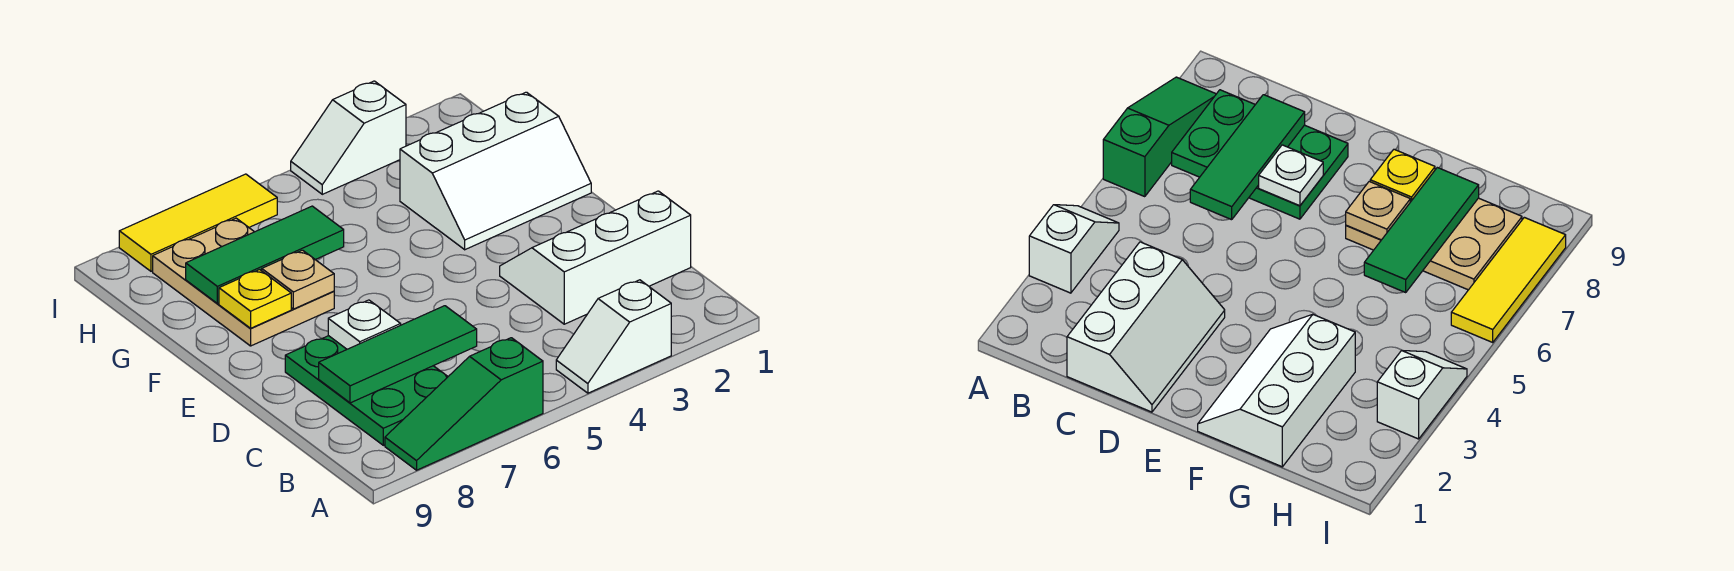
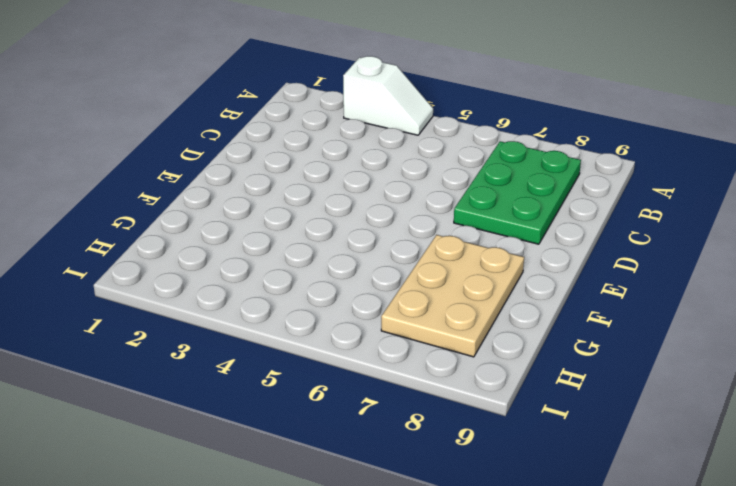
none -> green slope A6:A8 level 1 top 6
none -> white slope C1:D3 level 1 top C
none -> white slope F1:G3 level 1 top G

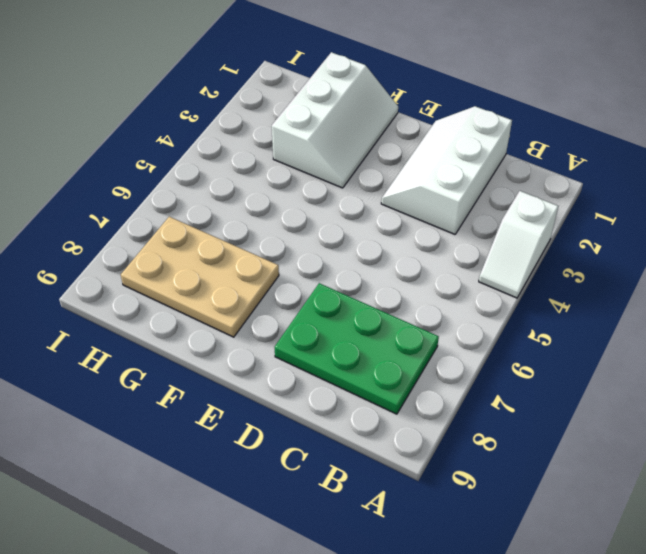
none -> green slope A6:A8 level 1 top 6
none -> white slope I3:I4 level 1 top 3
none -> yellow tile I6:I8 level 1

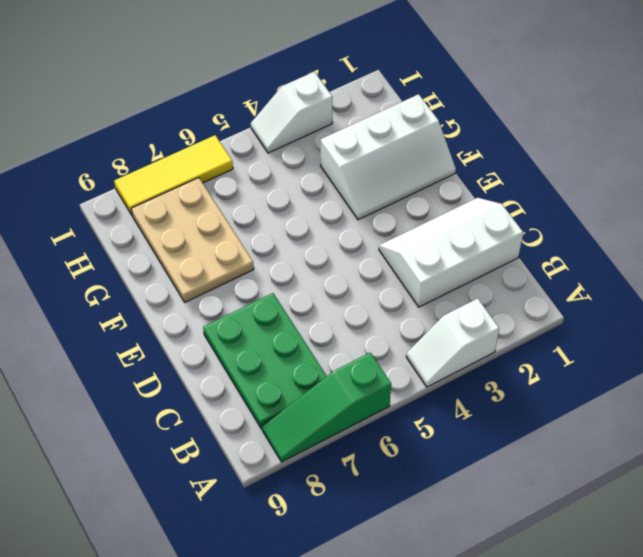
none -> green tile C6:C8 level 2
none -> white plate D7 level 2
none -> tan plate F7 level 2

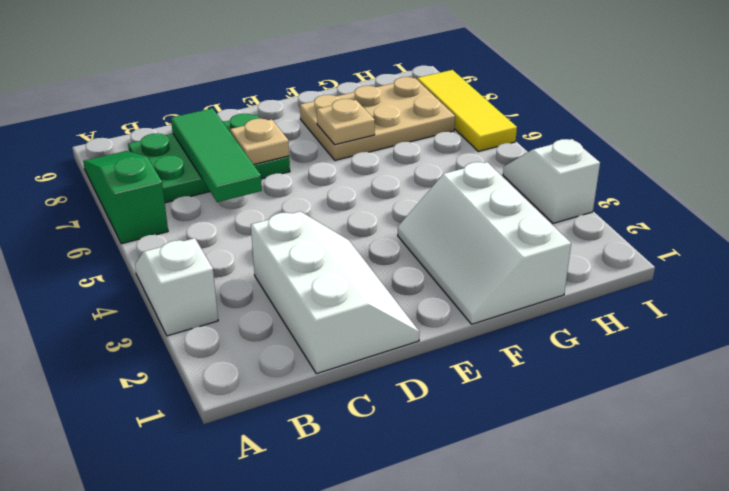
tan plate D7 level 2 -> white plate D7 level 2
none -> yellow plate F8 level 2
none -> green tile G6:G8 level 2

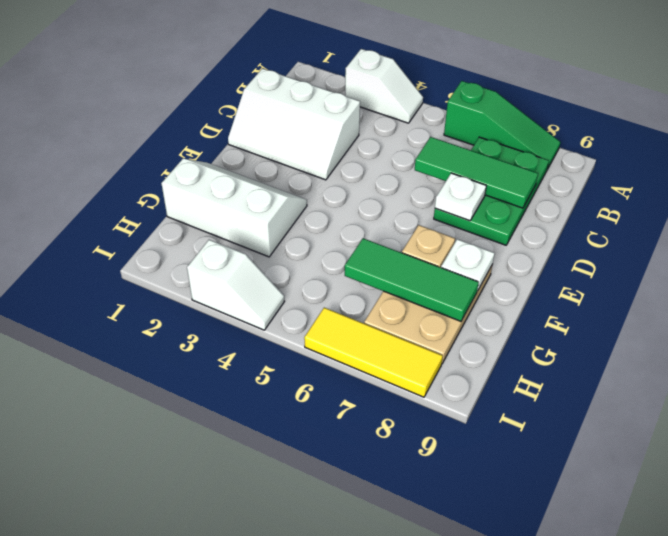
white plate F8 level 2 -> yellow plate F8 level 2

